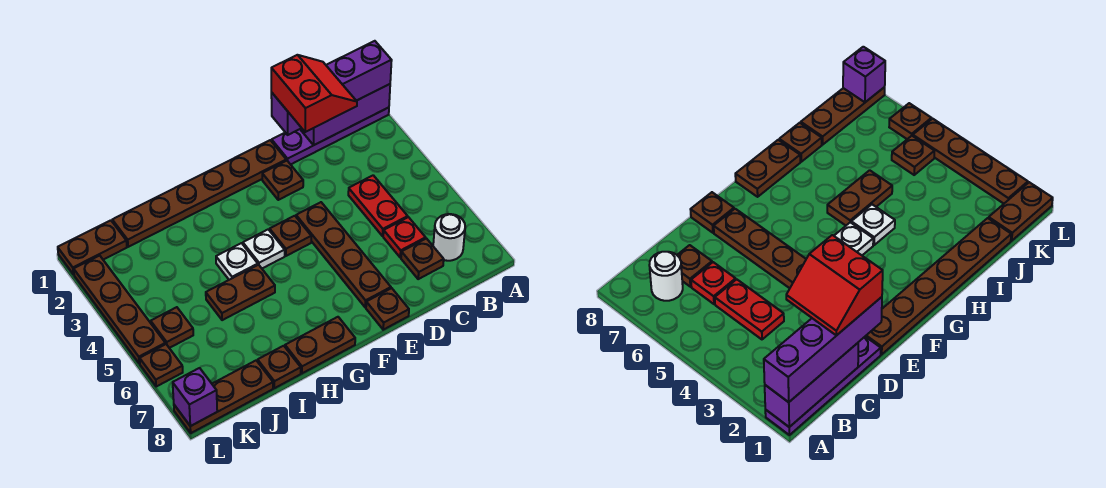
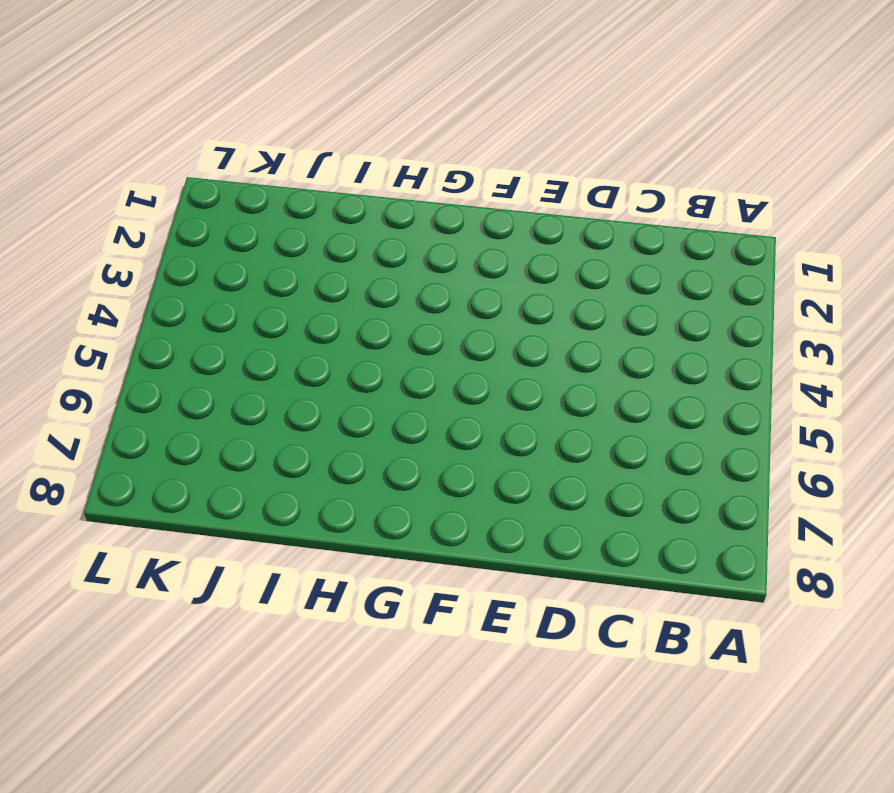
none -> purple plate A1:D1 level 1
none -> white round brick B7 level 1
none -> red plate C4:C5 level 1

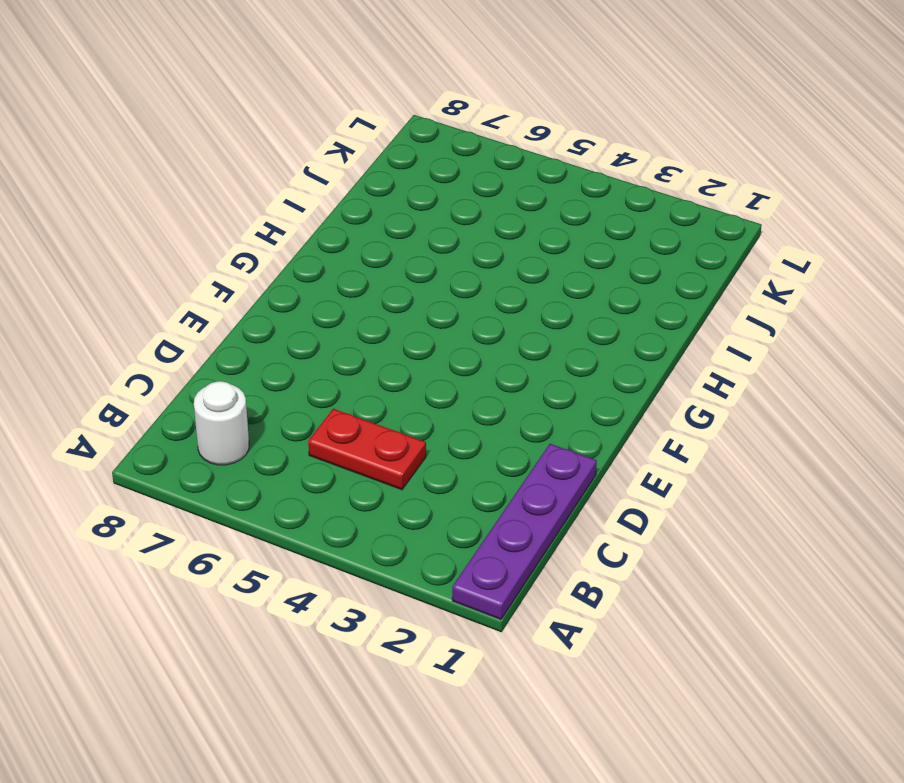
none -> red plate C6 level 1
none -> brown plate C7 level 1
none -> brown plate E1:J1 level 1

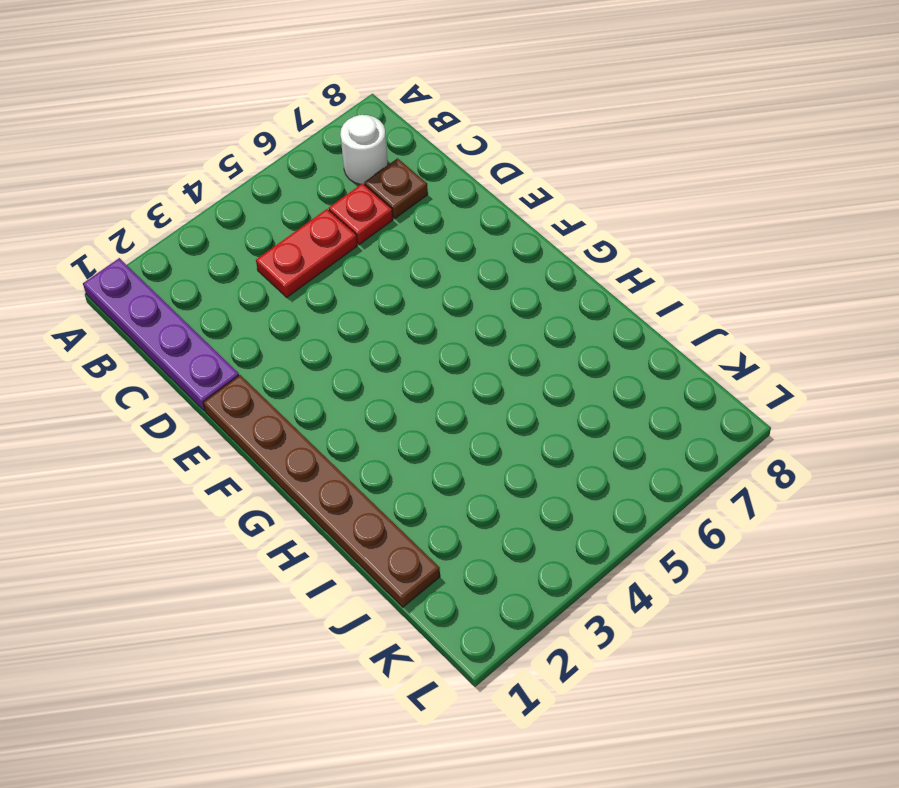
none -> brown plate E2 level 1
none -> brown plate E4:E7 level 1
none -> brown plate E8 level 1

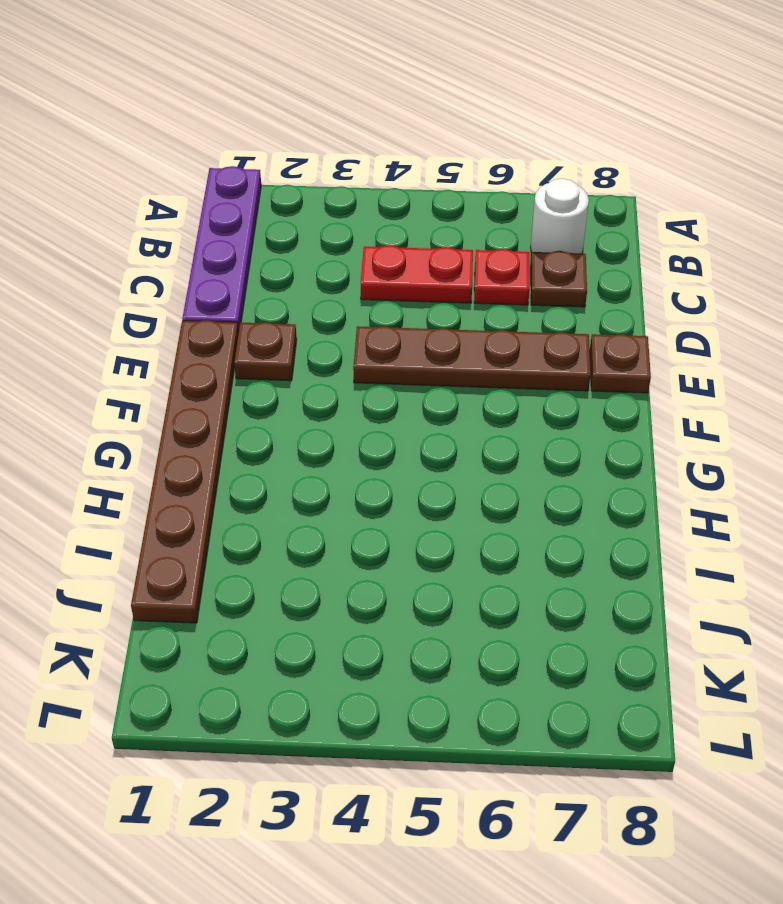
none -> brown plate F4 level 1
none -> white plate G4 level 1
none -> brown plate G8:H8 level 1

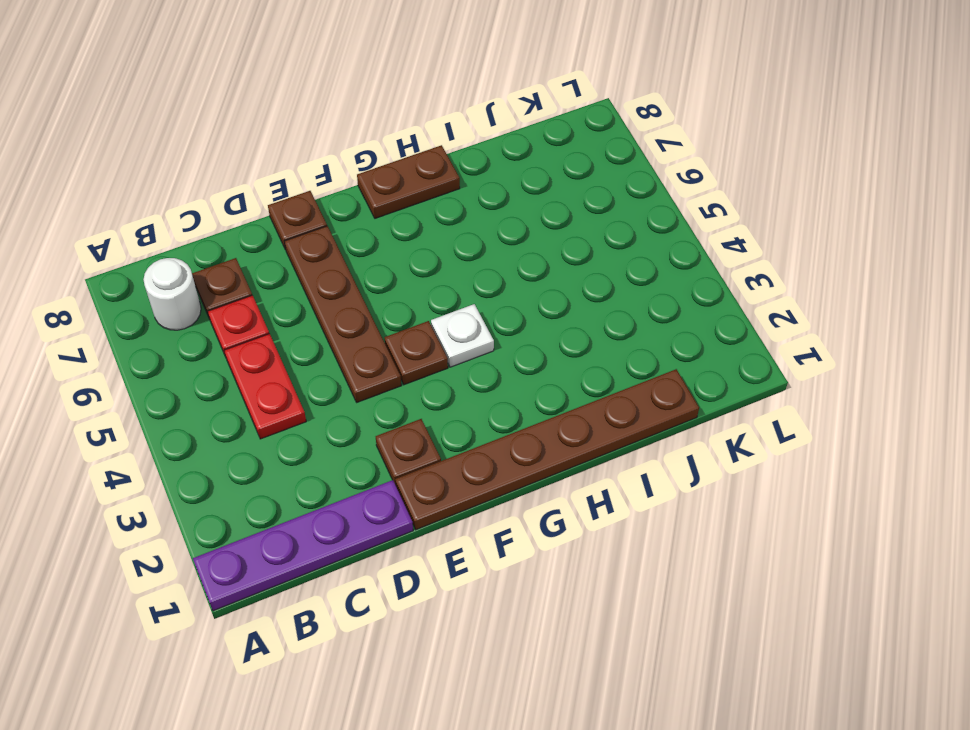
none -> white plate H4 level 1
none -> brown plate H5:I5 level 1
none -> brown plate I8 level 1

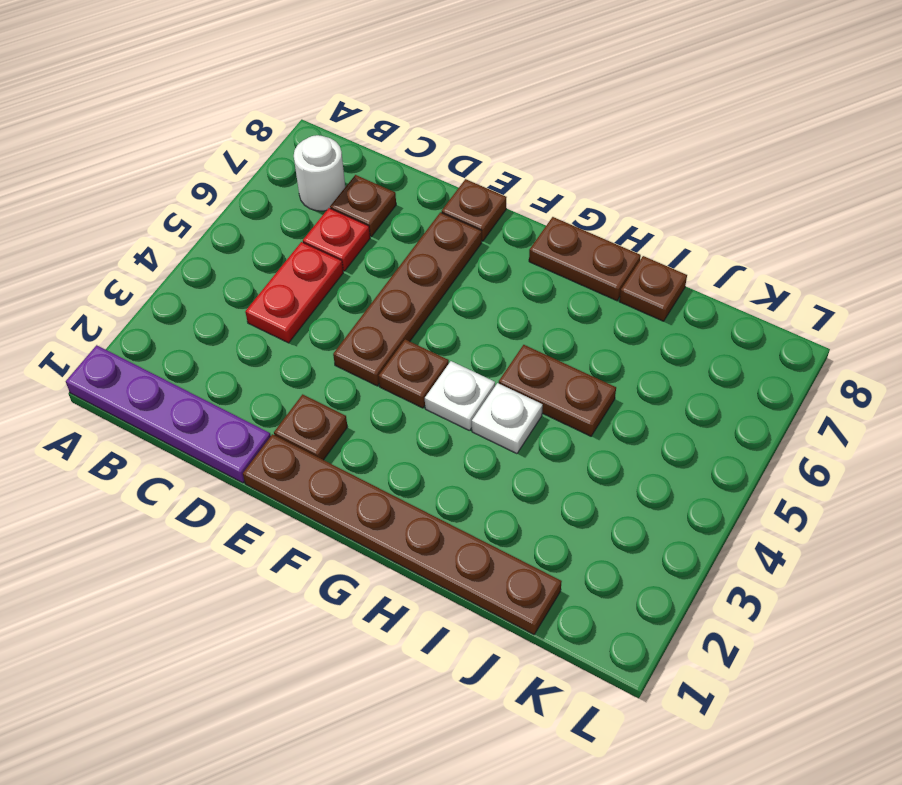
none -> brown plate J8:L8 level 1
none -> brown plate K1:L1 level 1
none -> brown plate K5 level 1

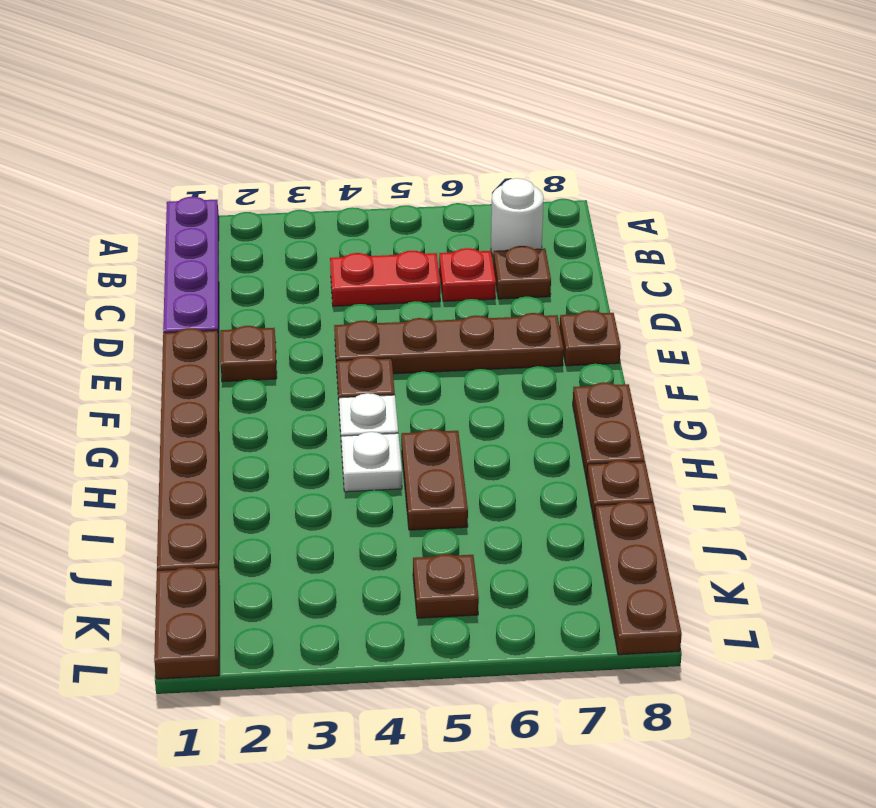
none -> brown plate L2:L5 level 1
none -> brown plate L6 level 1
none -> purple brick A1:C1 level 2

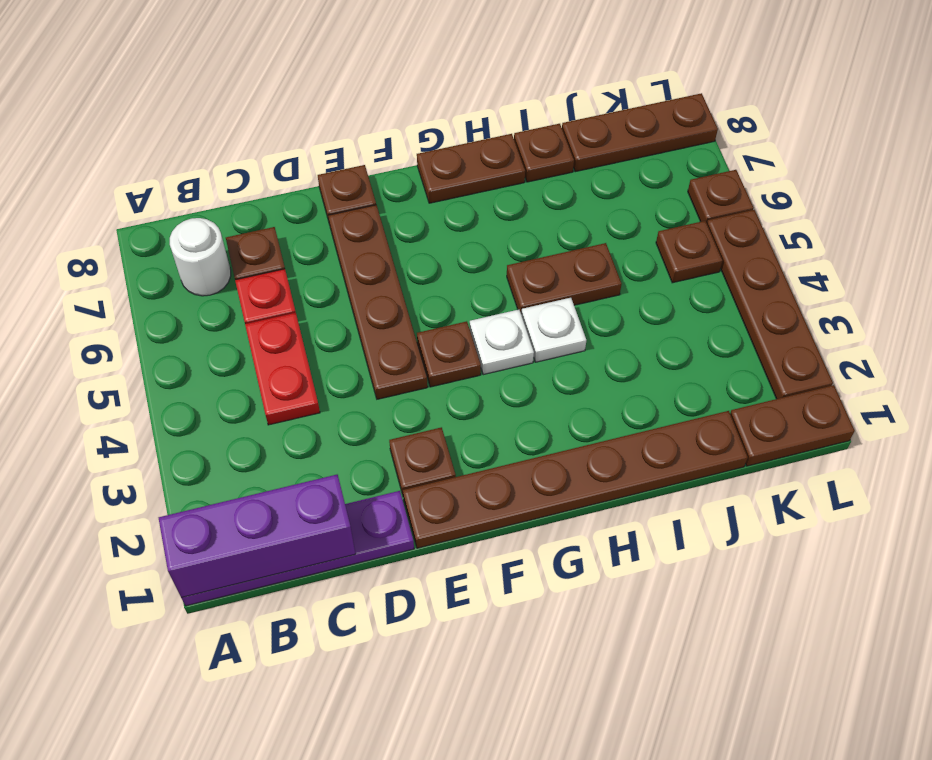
none -> purple brick L8 level 2
none -> purple brick A1:D1 level 3
none -> red slope C1:D2 level 4 top D

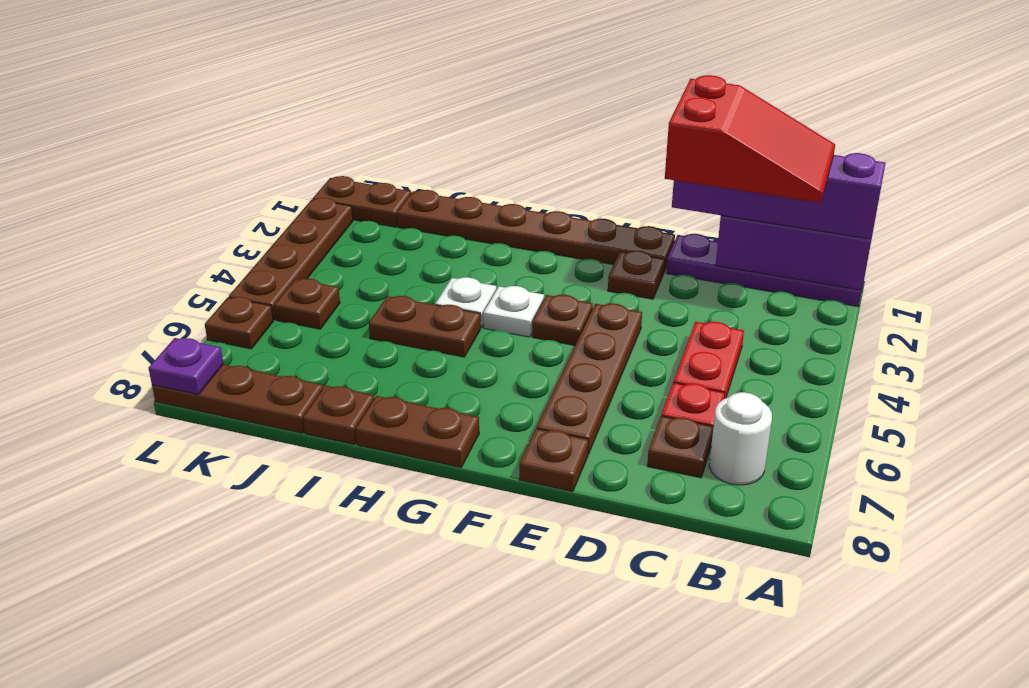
red slope B1:D2 level 4 top D -> red slope C1:D2 level 4 top D
purple plate L8 level 2 -> purple brick L8 level 2

